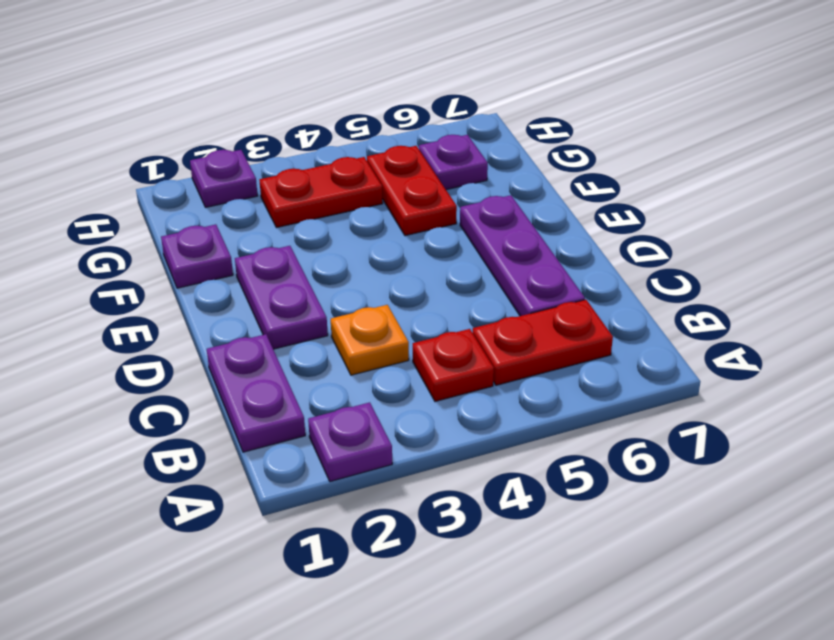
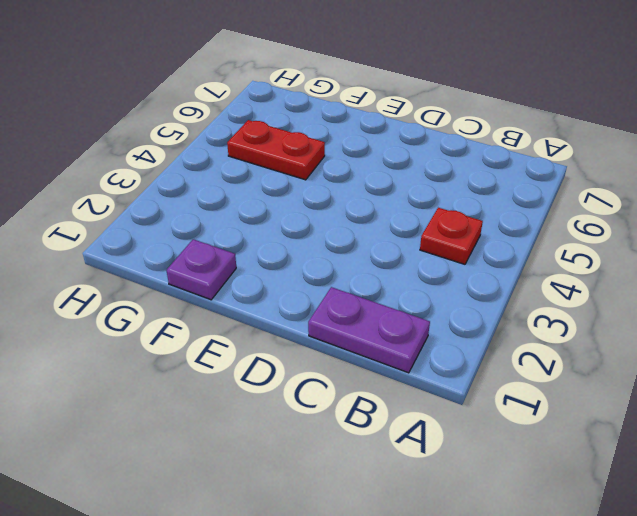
none -> purple plate A2 level 1
none -> red plate B5:B6 level 1
none -> orange plate C3 level 1

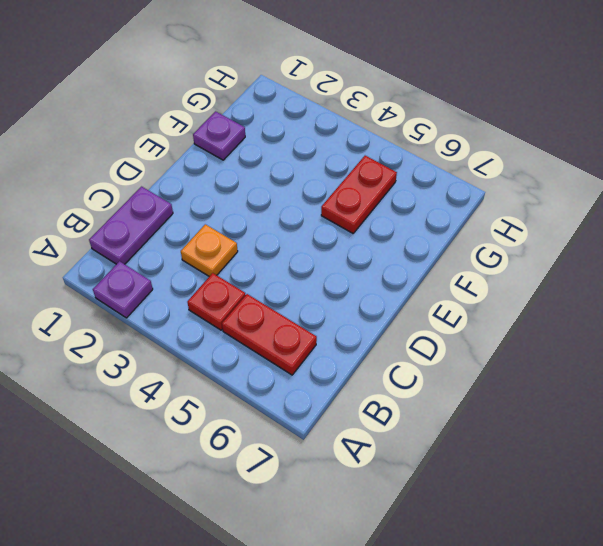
none -> purple plate C6:E6 level 1
none -> purple plate D2:E2 level 1
none -> red plate G3:G4 level 1

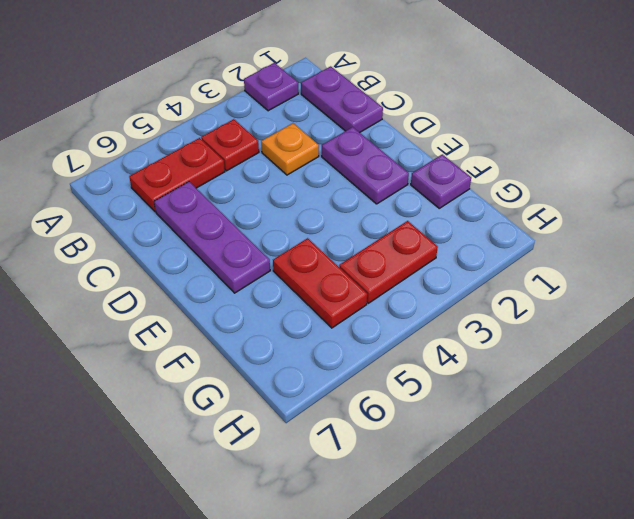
none -> purple plate G6 level 1
none -> purple plate H2 level 1

